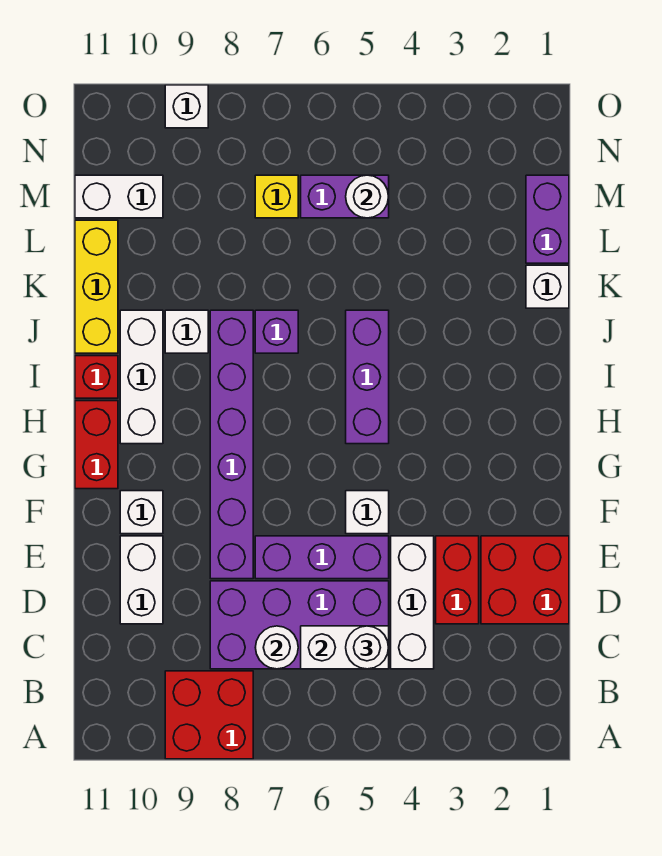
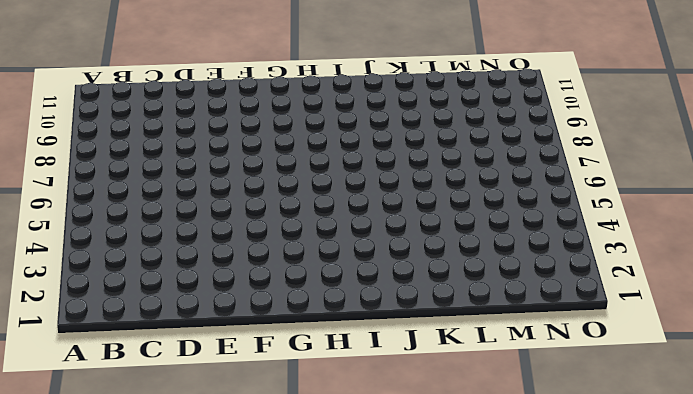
none -> red brick A8:B9 level 1
none -> white brick C4:E4 level 1
none -> purple brick C5:D8 level 1

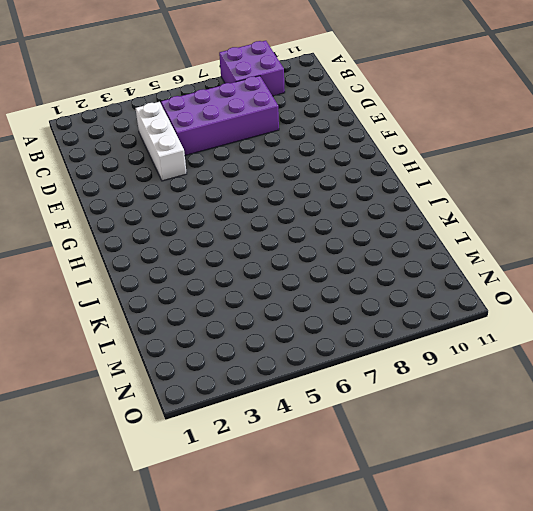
purple brick A8:B9 level 1 -> red brick A8:B9 level 1
none -> red brick D1:E2 level 1
none -> red brick D3:E3 level 1
none -> white brick D10:E10 level 1

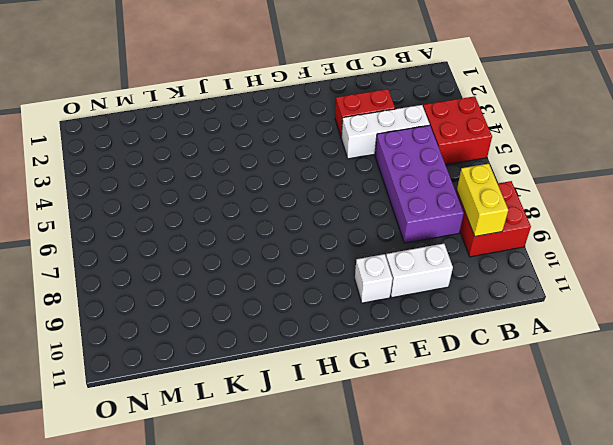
red brick A4:B5 level 1 -> red brick D1:E2 level 1
yellow brick B8:B9 level 2 -> none
none -> purple brick E5:E7 level 1
none -> purple brick E8:J8 level 1
none -> white brick F5 level 1

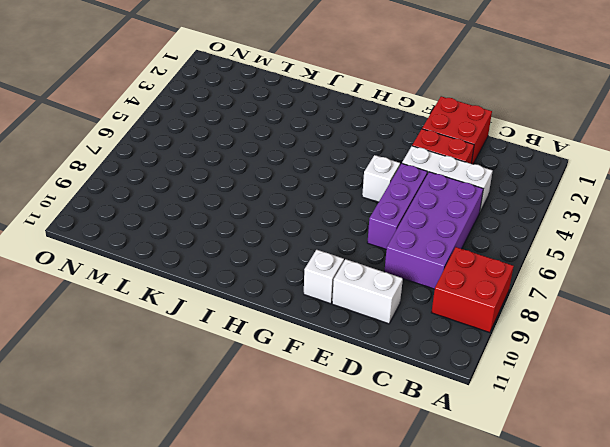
none -> purple brick E8:J8 level 1
none -> red brick G11:H11 level 1
none -> purple brick H5:J5 level 1

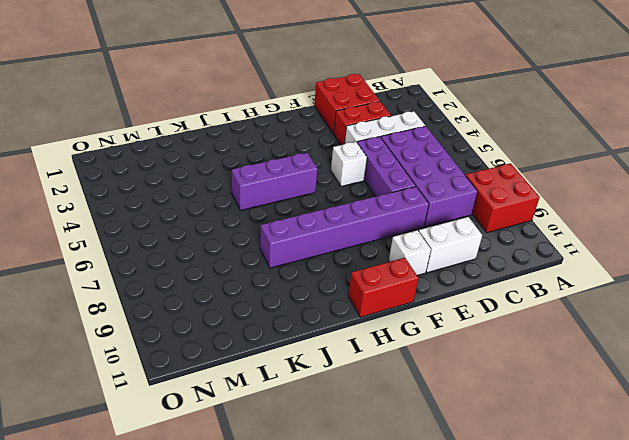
none -> white brick H10:J10 level 1
none -> red brick I11 level 1
none -> purple brick J7 level 1

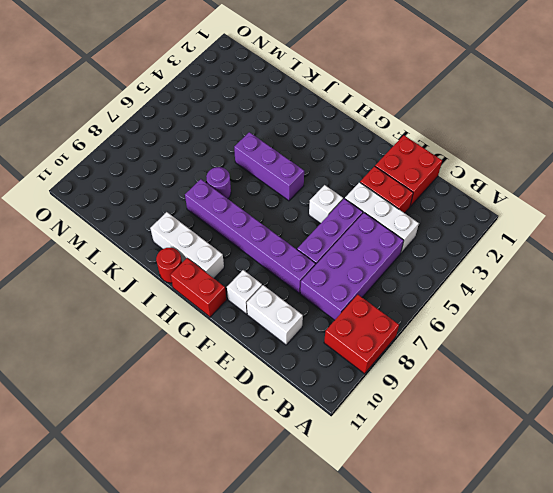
red round brick I11 level 1 -> red brick I11 level 1
purple round brick J7 level 1 -> purple brick J7 level 1
none -> white brick J9 level 1
none -> yellow brick J11:L11 level 1
none -> white brick K1 level 1

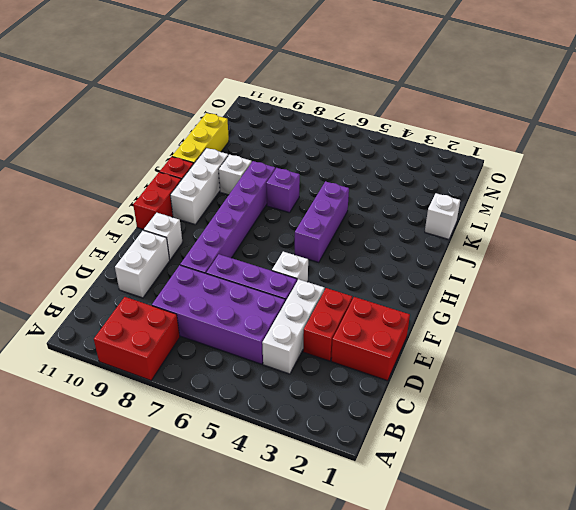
none -> purple brick L1:M1 level 1
none -> purple brick M5:M6 level 1
none -> yellow brick M7 level 1

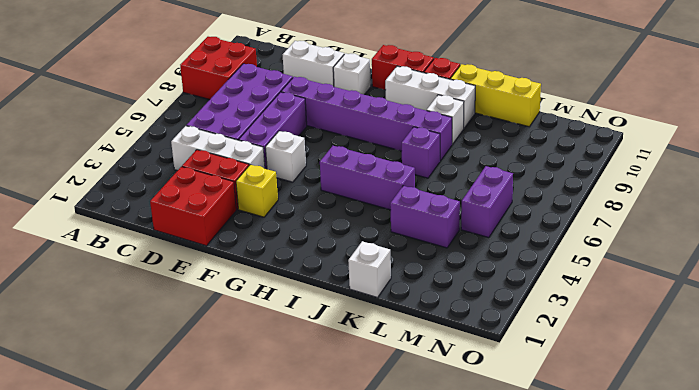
yellow brick F3 level 1 -> yellow brick M7 level 1
purple brick K4:L4 level 1 -> purple brick L1:M1 level 1
none -> white brick M10:M11 level 1
none -> white brick O9 level 1
none -> white brick C5:C6 level 2

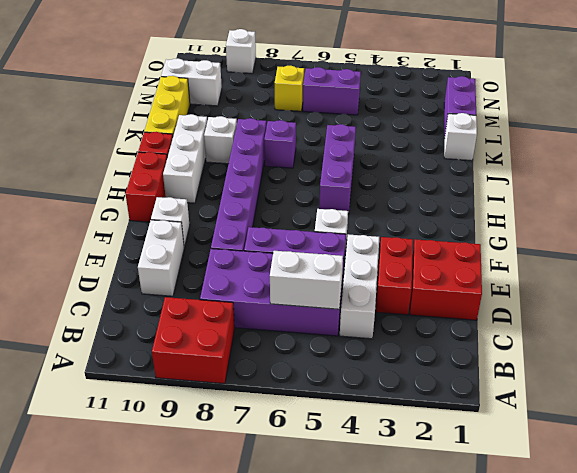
none -> white round brick C7 level 2
none -> white round brick M5 level 2
none -> white round brick C5 level 3

